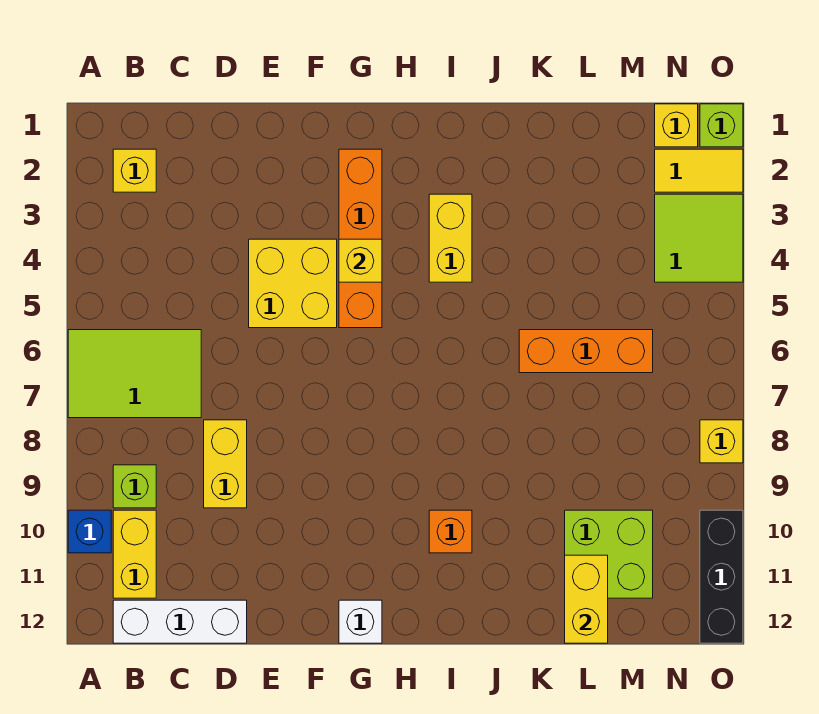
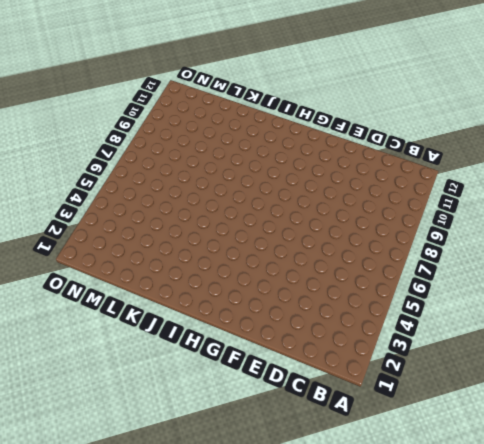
none -> lime tile A6:C7 level 1
none -> blue brick A10 level 1
none -> yellow brick B2 level 1

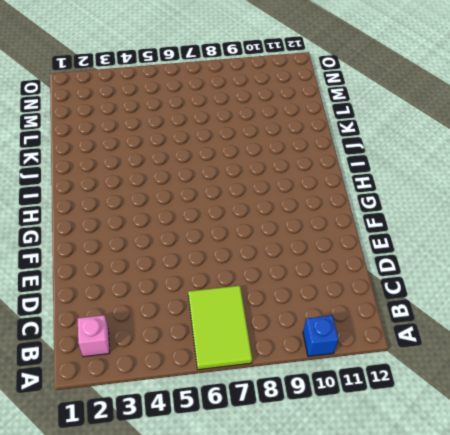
pink brick B2 level 1 -> yellow brick B2 level 1
none -> lime brick B9 level 1
none -> yellow brick B10:B11 level 1
none -> white brick B12:D12 level 1

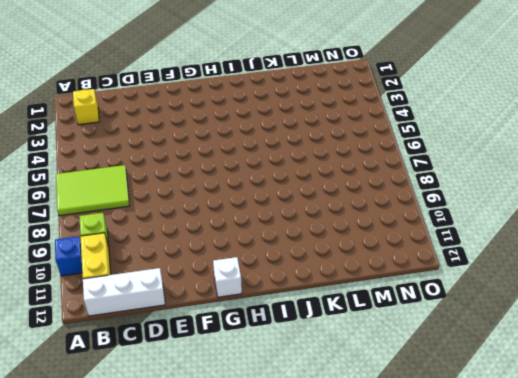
none -> yellow brick D8:D9 level 1
none -> yellow brick E4:F5 level 1
none -> orange brick G2:G5 level 1

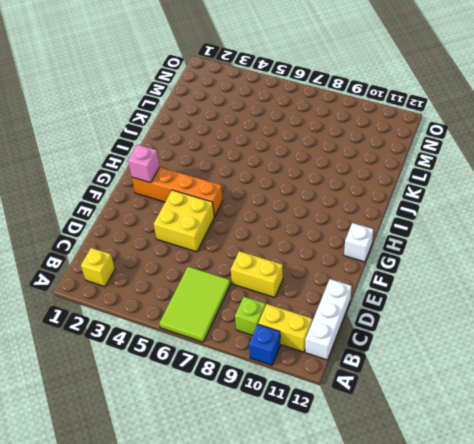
pink brick G2 level 2 -> none
none -> yellow brick I3:I4 level 1
none -> orange brick I10 level 1
none -> orange brick K6:M6 level 1

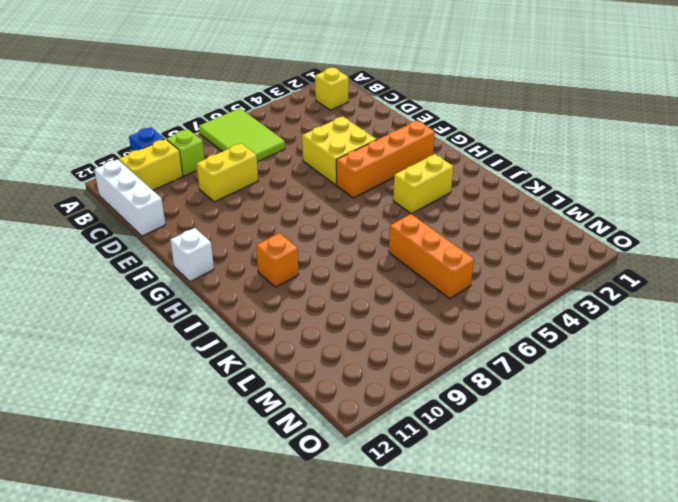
none -> lime brick L10:M11 level 1
none -> yellow brick N1 level 1
none -> yellow tile N2:O2 level 1

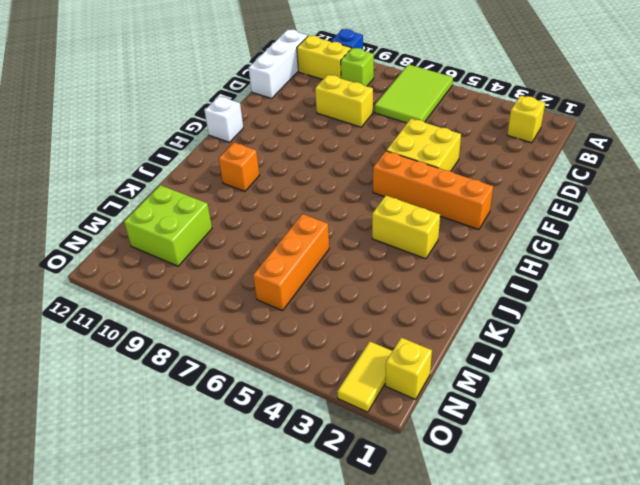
none -> lime tile N3:O4 level 1
none -> lime brick O1 level 1
none -> yellow brick O8 level 1

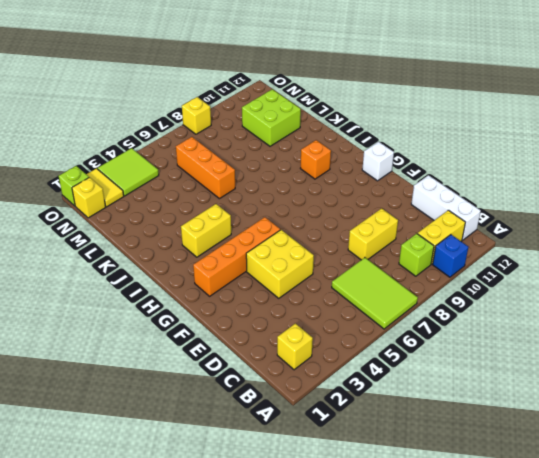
none -> black brick O10:O12 level 1
none -> yellow brick G4 level 2
none -> yellow brick L11:L12 level 2

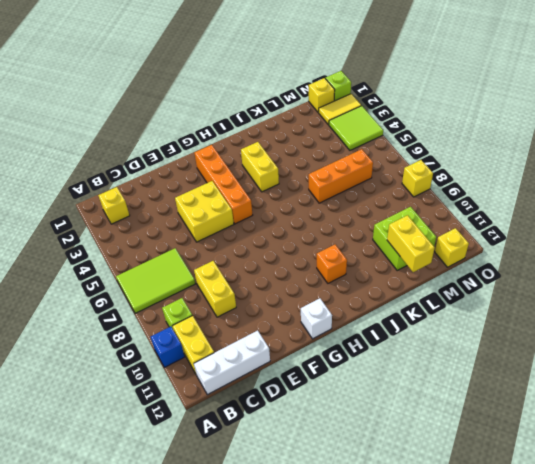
yellow brick N12 level 1 -> yellow brick G4 level 2
none -> black brick O10:O12 level 1

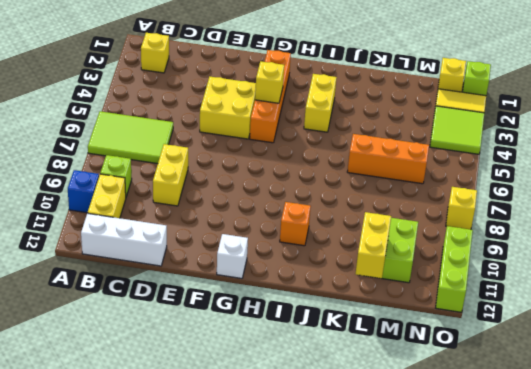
lime brick O10:O12 level 1 -> black brick O10:O12 level 1

